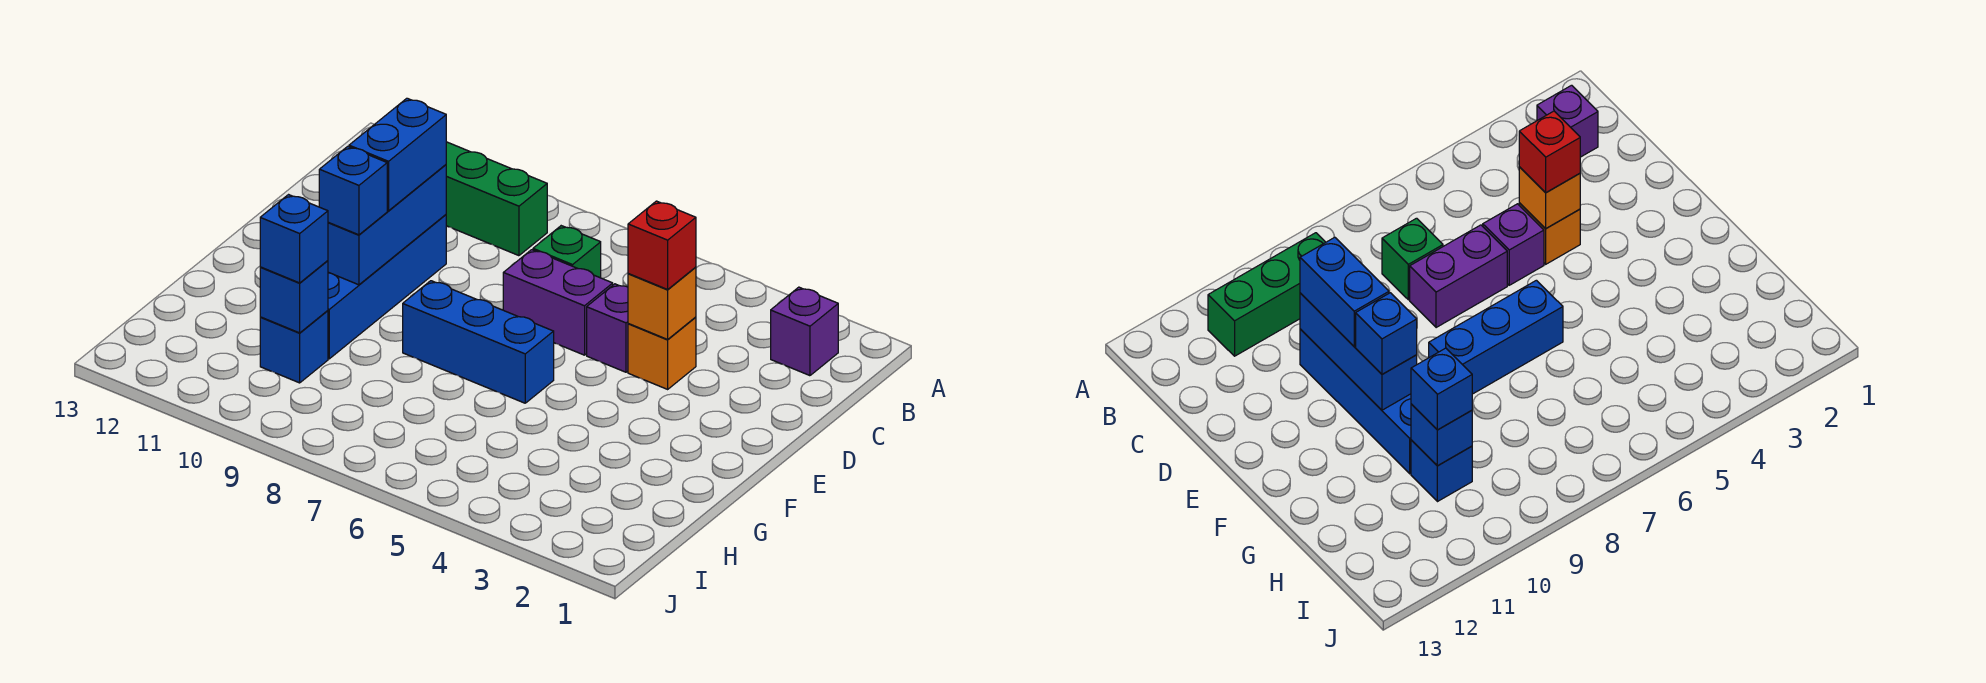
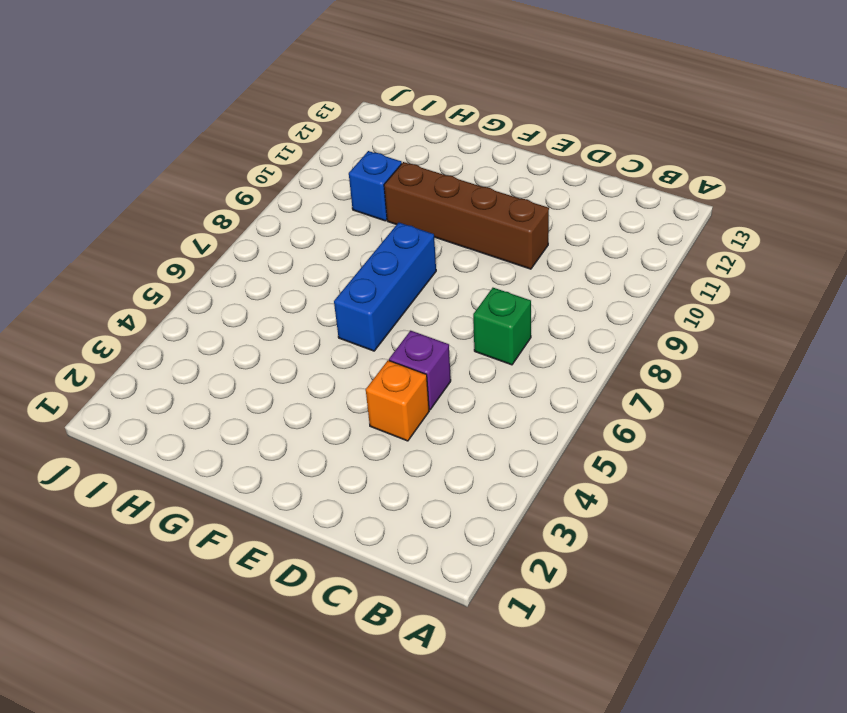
brown brick D10:G10 level 1 -> blue brick D10:G10 level 1
none -> purple brick B2 level 1
none -> green brick B9:B11 level 1
none -> purple brick D6:D7 level 1

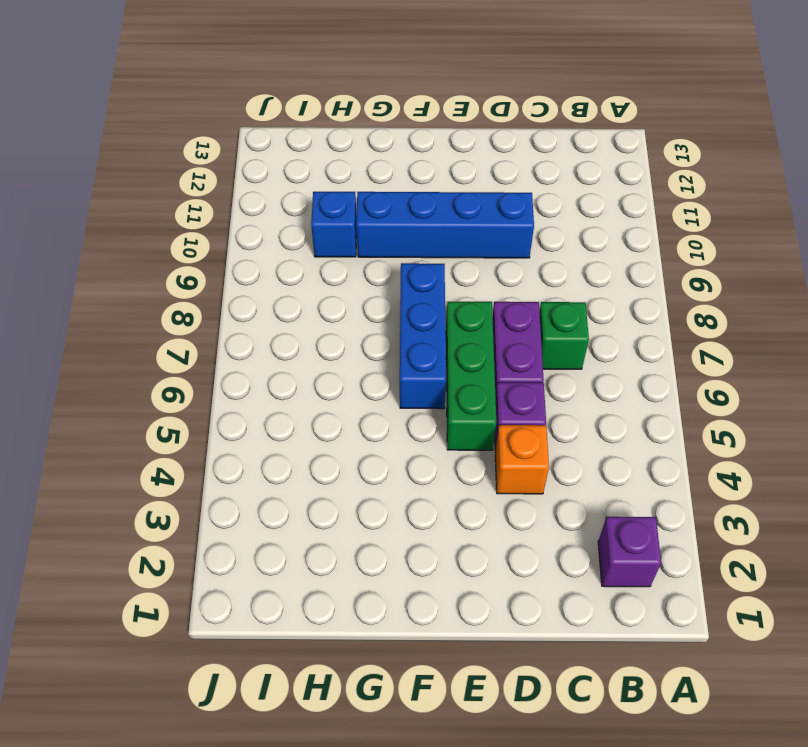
green brick E5:E7 level 1 -> green brick B9:B11 level 1
none -> orange brick D4 level 2
none -> blue brick D10:F10 level 2
none -> blue brick H10 level 2

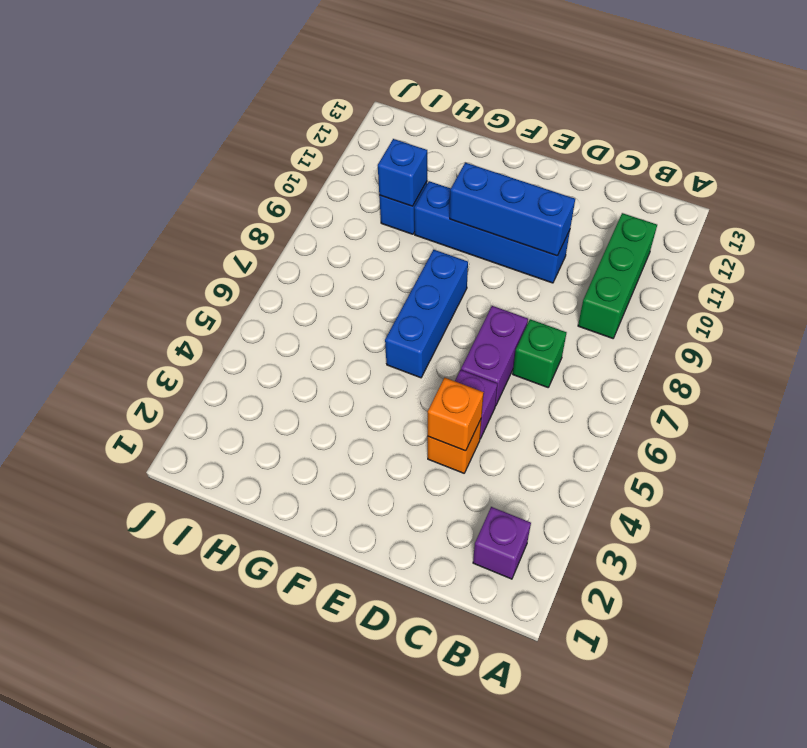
none -> red brick D4 level 3
none -> blue brick D10:E10 level 3
none -> blue brick F10 level 3

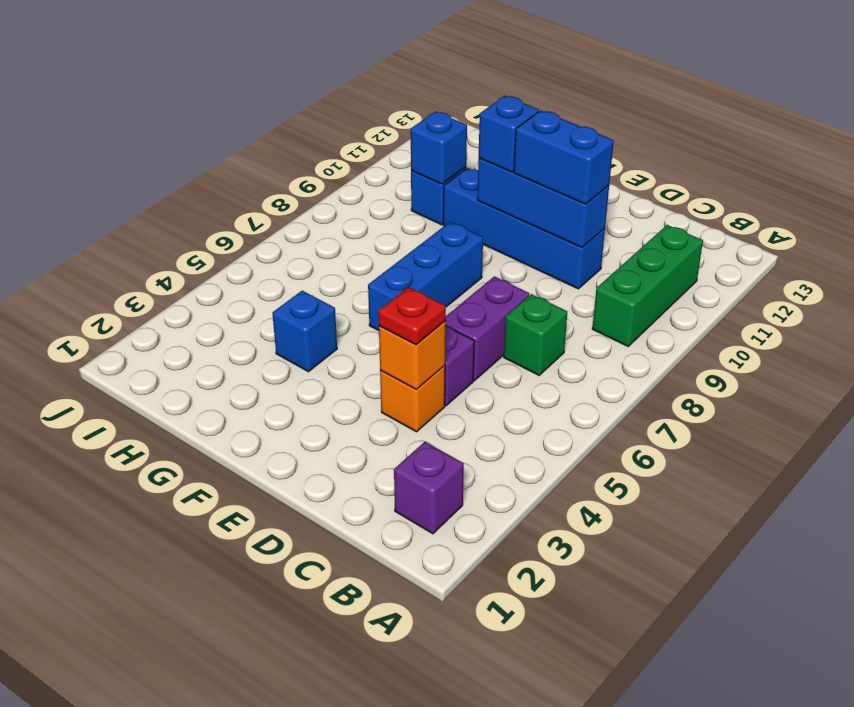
red plate D4 level 3 -> red brick D4 level 3
blue brick G4 level 1 -> blue brick H10 level 3

